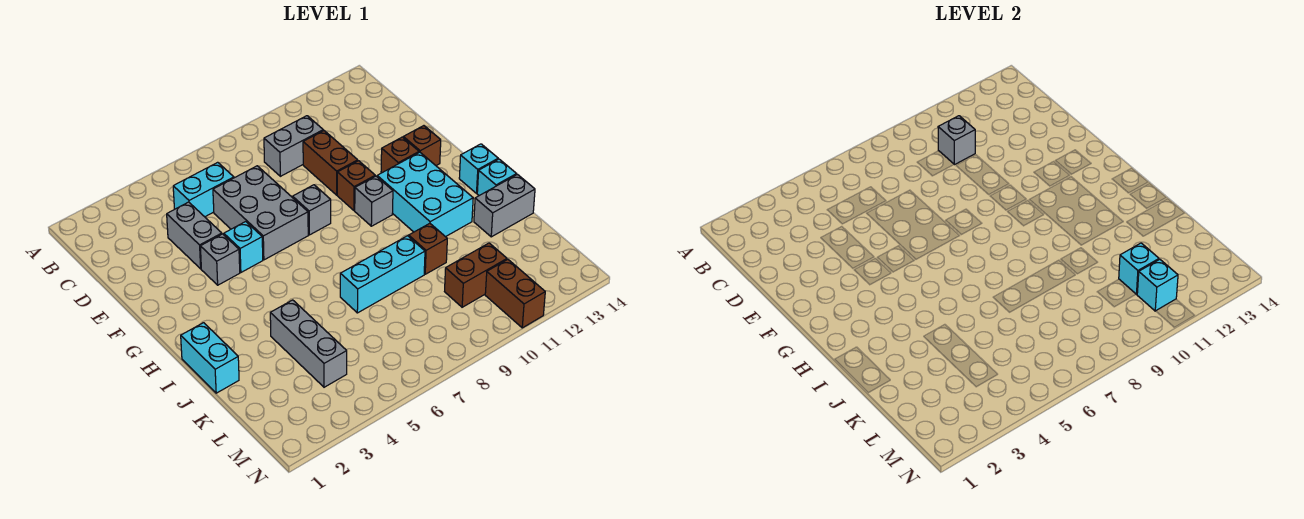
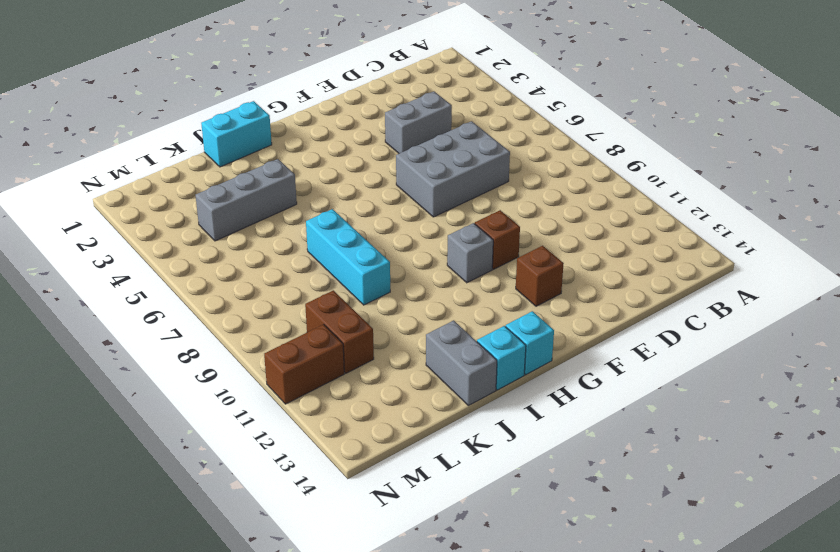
none -> cyan brick C5:C6 level 1
none -> grey brick C9:C10 level 1
none -> brown brick D10:E10 level 1

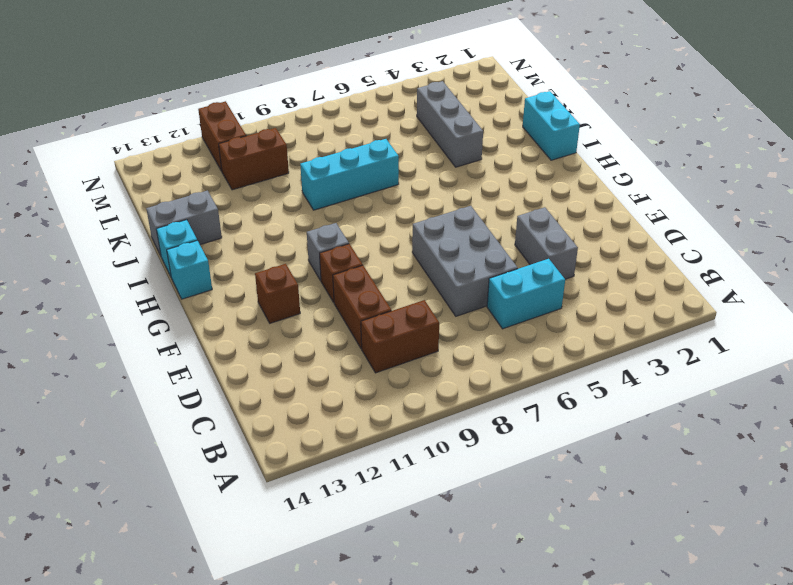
brown brick C9:C10 level 1 -> grey brick C9:C10 level 1
none -> grey brick F4 level 1
none -> cyan brick F5 level 1
none -> grey brick F8 level 1

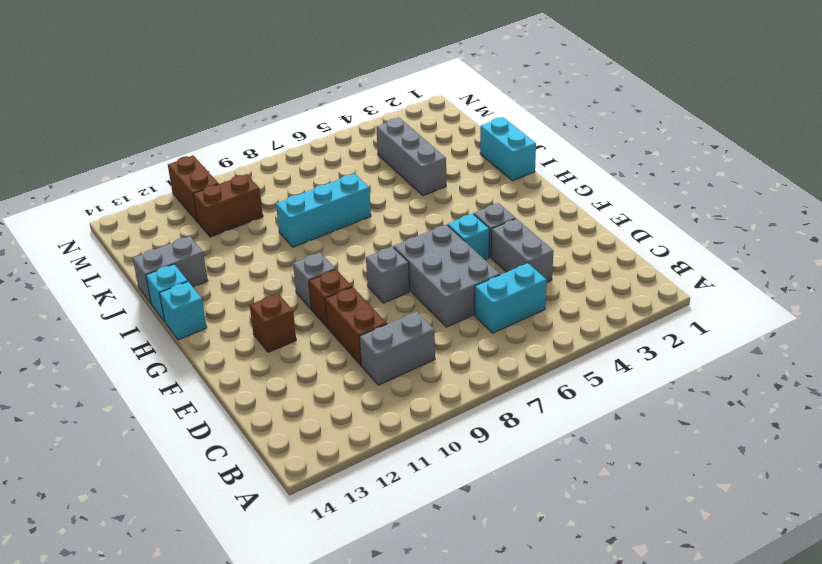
none -> brown brick F13 level 1
none -> cyan brick G11:I12 level 1
none -> brown brick J10 level 1

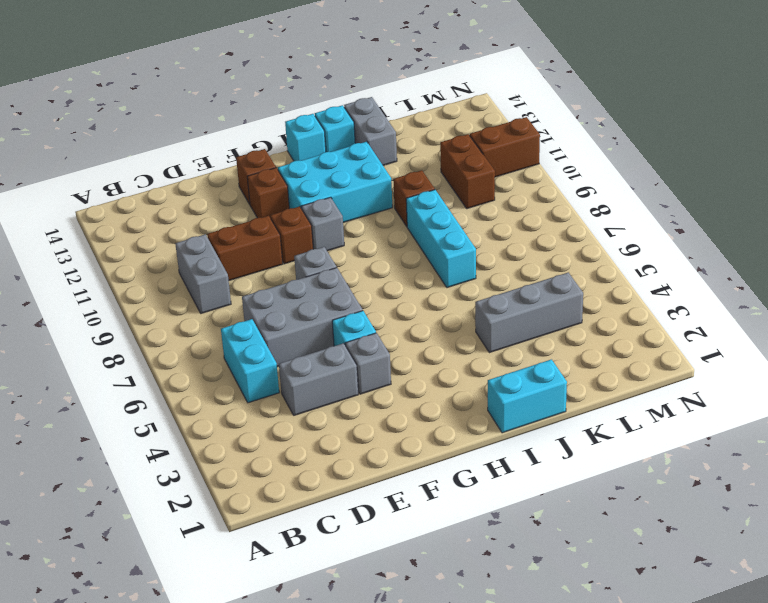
none -> grey brick C10 level 2
none -> cyan brick L11 level 2
none -> cyan brick M11 level 2

